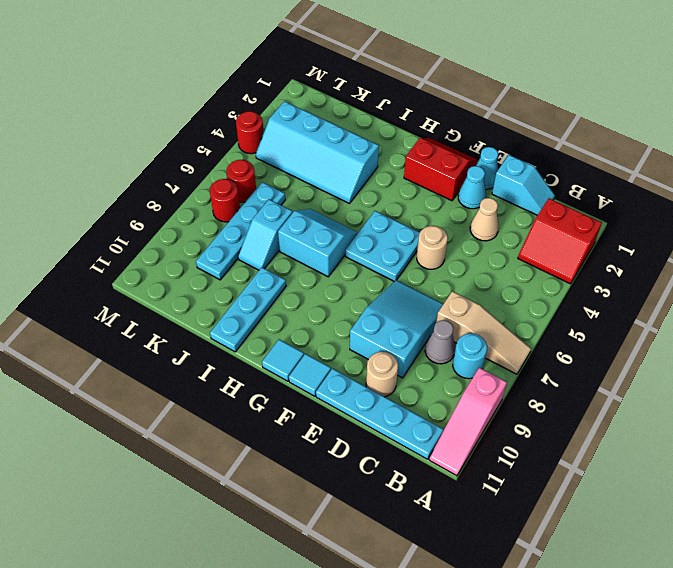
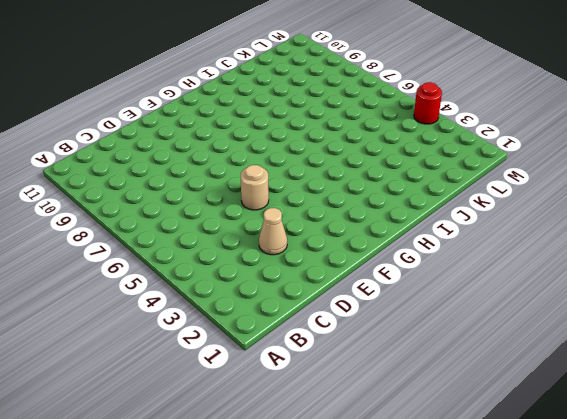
none -> red slope A2:B3 level 1 top 2
none -> tan slope A7:C7 level 1 top C
none -> pink slope A9:A11 level 1 top 9

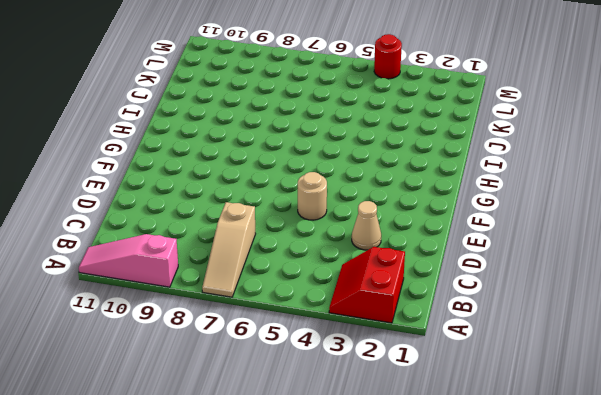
none -> cyan round brick B8 level 1
none -> cyan plate B11:E11 level 1
none -> cyan slope C1:D1 level 1 top D

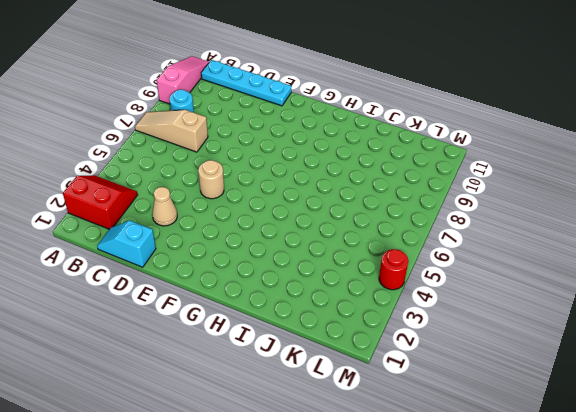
none -> grey cone C8 level 1
none -> cyan slope D7:E9 level 1 top 9
none -> tan round brick D10 level 1

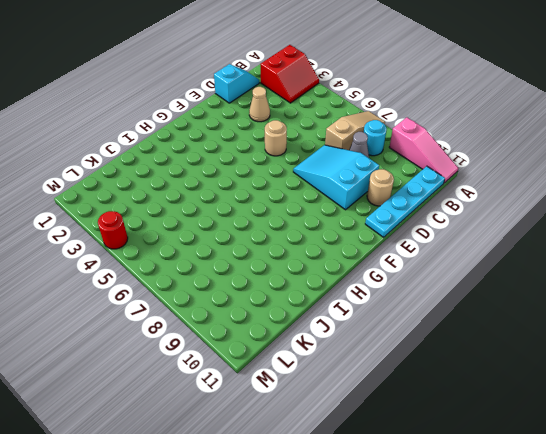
none -> cyan cone E1 level 1
none -> cyan cone E2 level 1
none -> red slope F1:G2 level 1 top 2

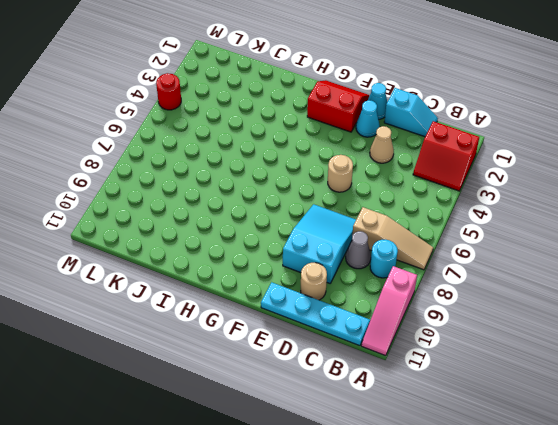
none -> cyan plate F5:G6 level 1
none -> cyan tile F11 level 1
none -> cyan tile G11 level 1

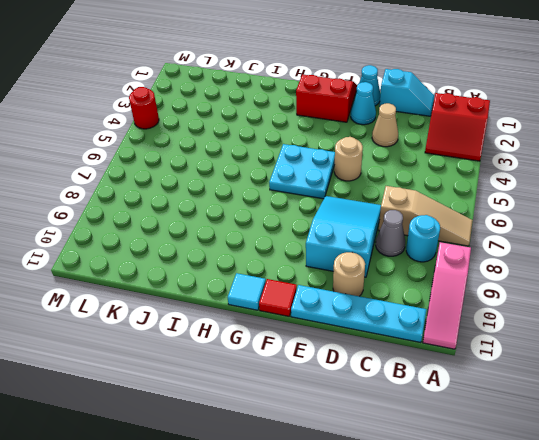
red tile F11 level 1 -> cyan tile F11 level 1
none -> cyan slope H6:I7 level 1 top 7
none -> cyan slope I3:L4 level 1 top 3
none -> cyan plate I9:I11 level 1

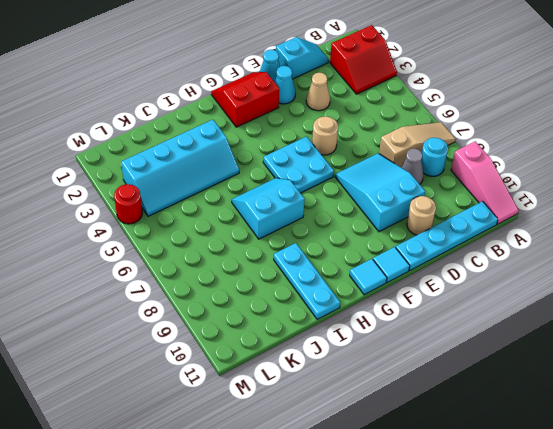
none -> cyan slope J7:J8 level 1 top 7
none -> cyan plate K6:K9 level 1
none -> red round brick L6 level 1

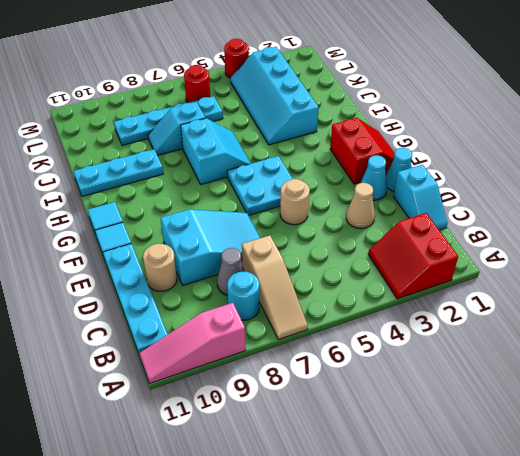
none -> red round brick L7 level 1

